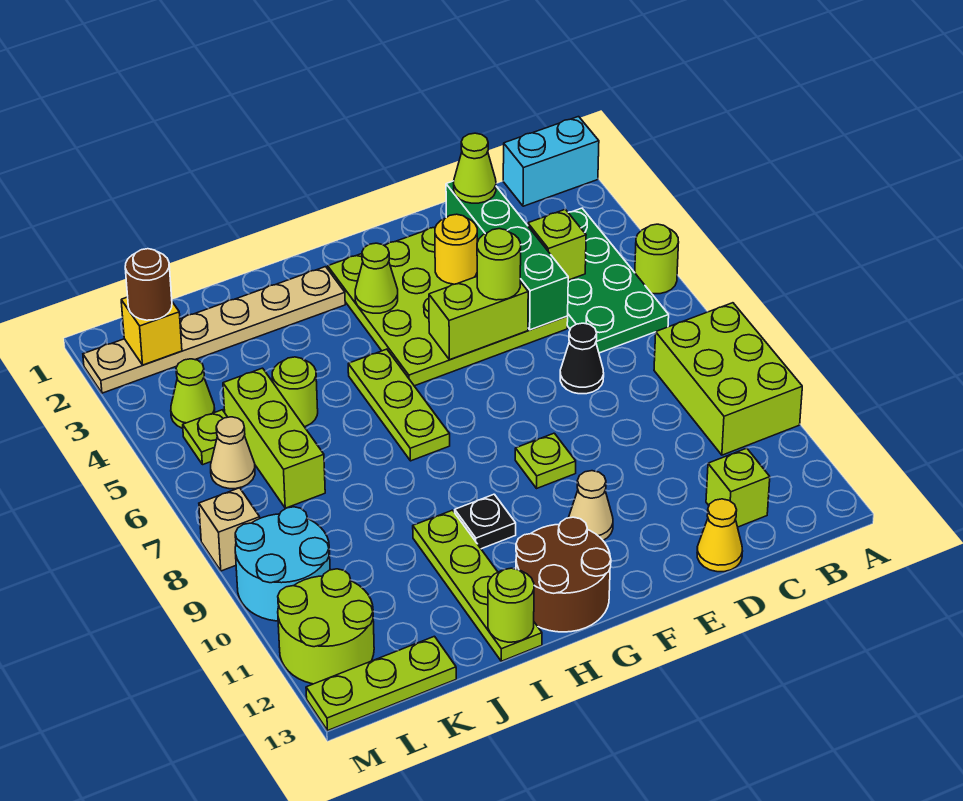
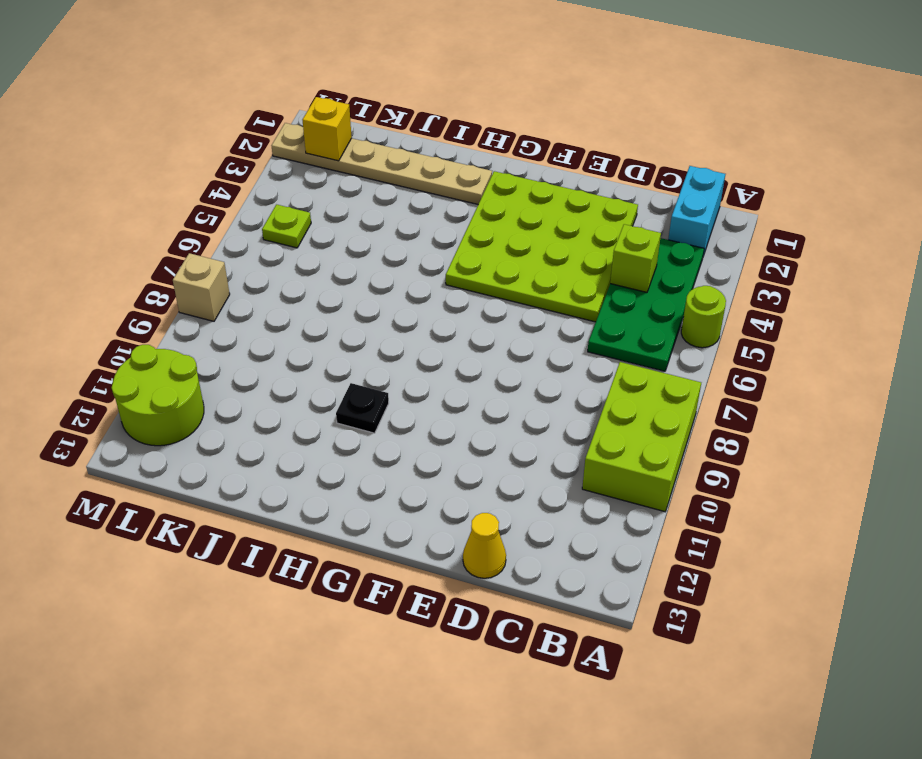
cyan brick B1:B2 level 1 -> cyan brick A1:B1 level 1
none -> lime brick C12 level 1
none -> black cone D7 level 1
none -> lime plate F9 level 1
none -> tan cone F11 level 1

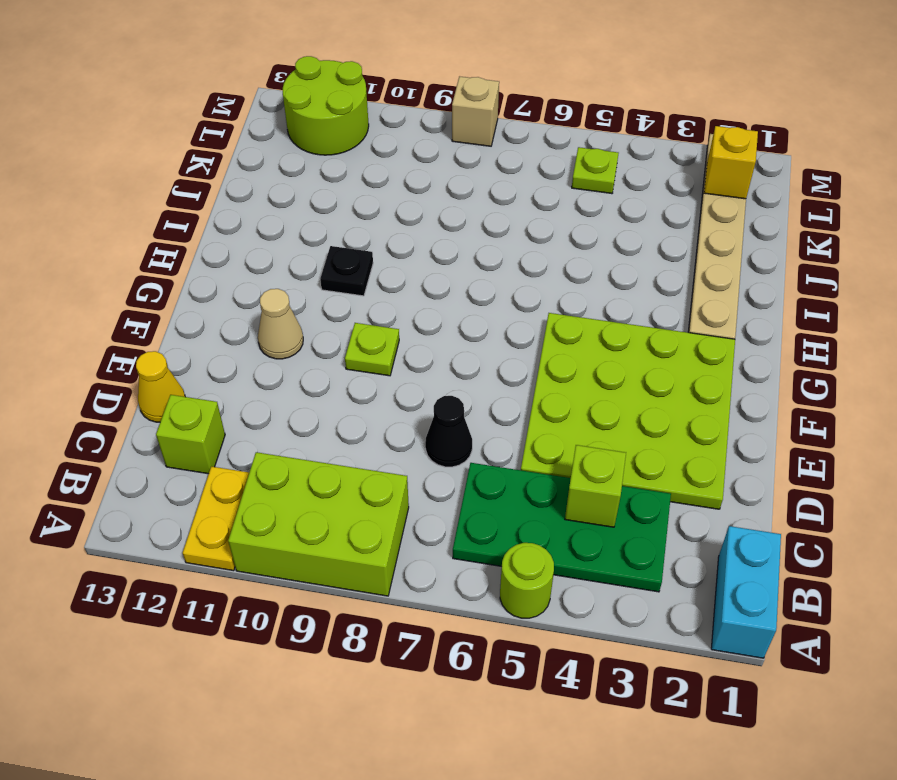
yellow plate A11:B11 level 1 -> none
none -> brown round brick G12:H13 level 1
none -> lime plate H5:H7 level 1
none -> lime plate I10:I13 level 1
none -> lime round brick J5 level 1

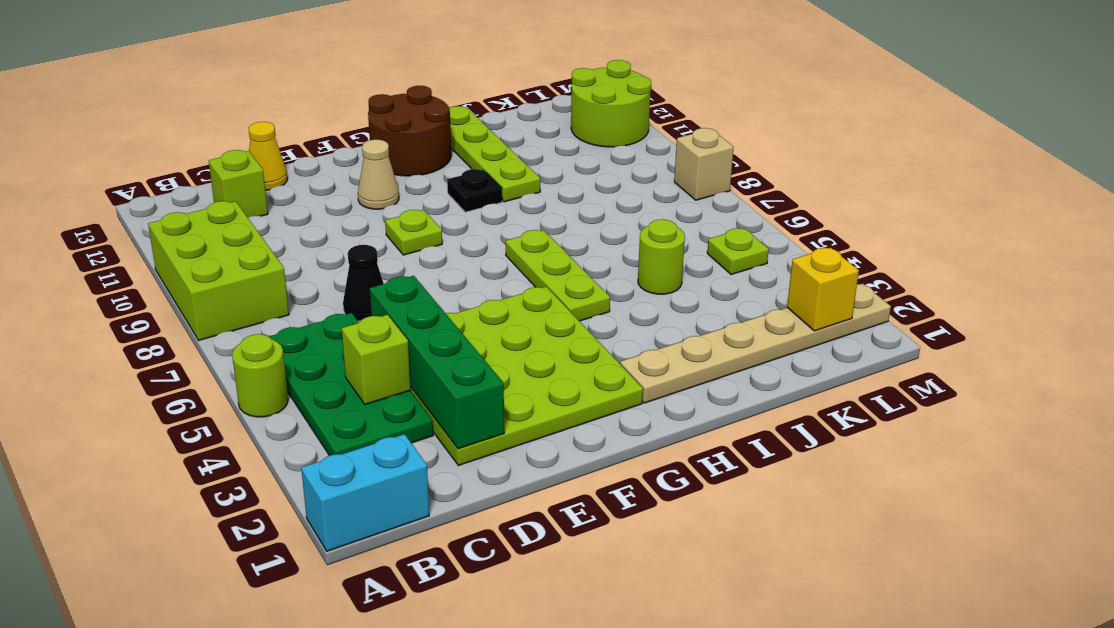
none -> lime brick K5:K7 level 1
none -> lime plate K13:M13 level 1
none -> lime cone L4 level 1
none -> tan cone L6 level 1

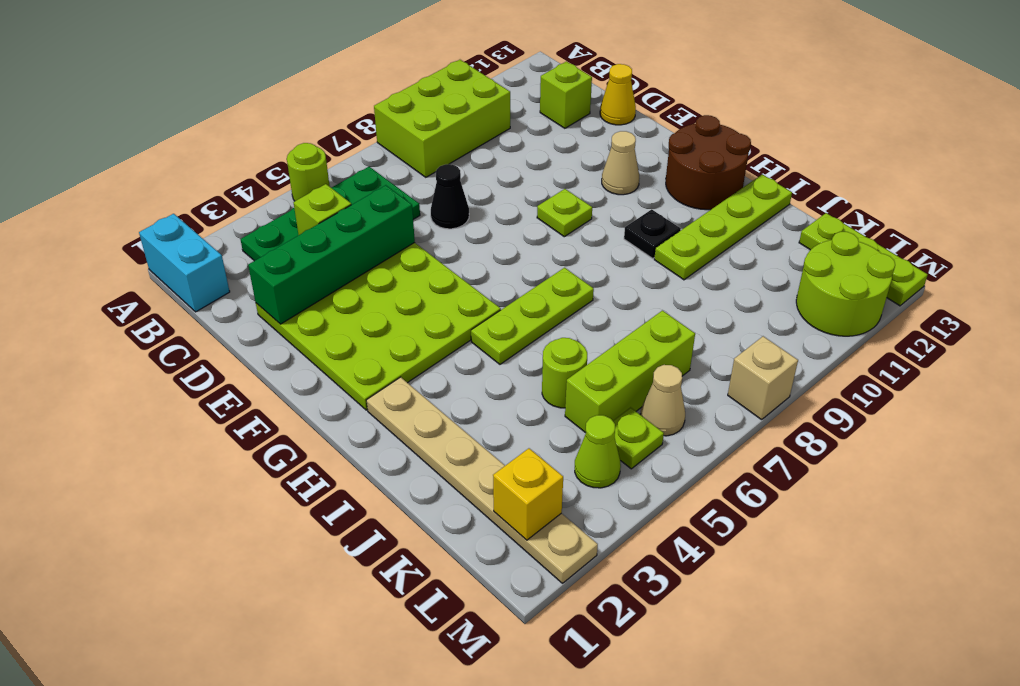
none -> cyan round brick L9:M10 level 1
none -> yellow round brick E3 level 2
none -> lime brick E5:F5 level 2
none -> lime cone G3 level 2

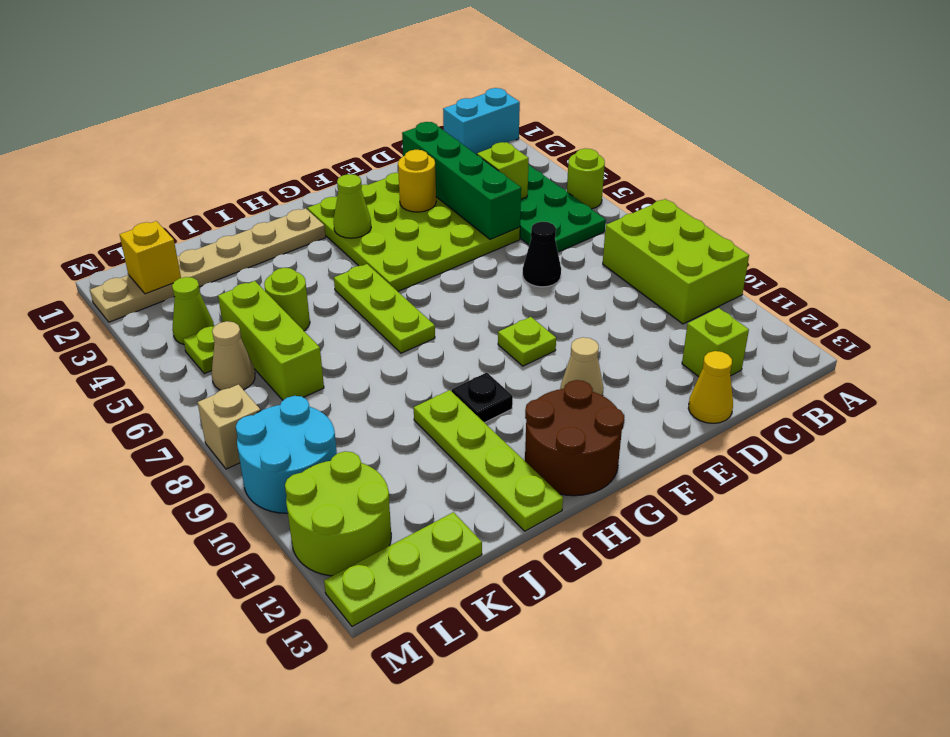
none -> lime brick E5:F5 level 2
none -> lime round brick I13 level 2
none -> lime cone D2 level 3
none -> lime round brick E5 level 3

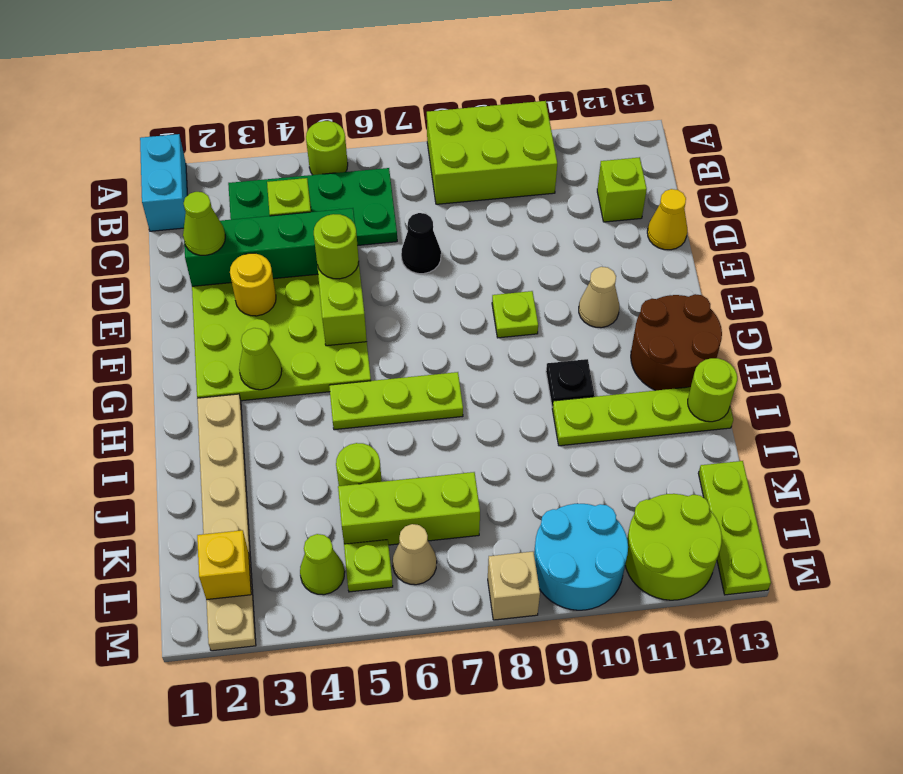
none -> brown round brick L2 level 3

